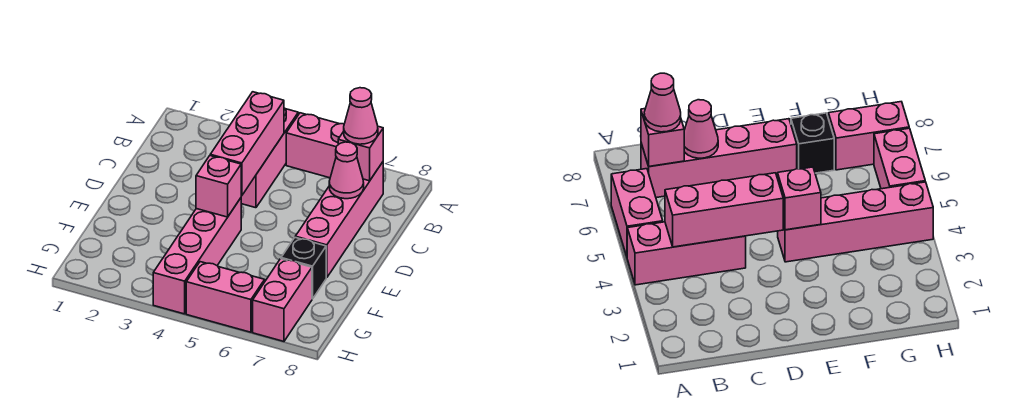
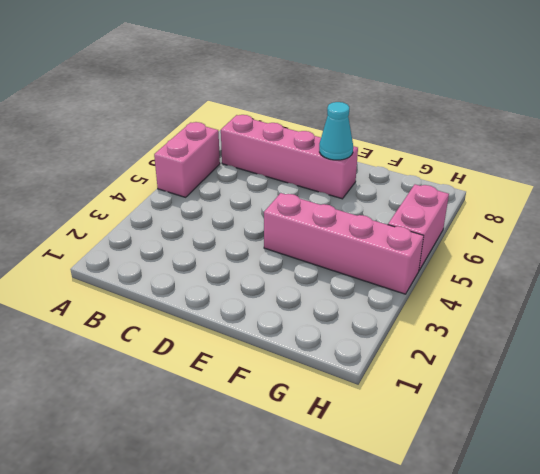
cyan cone E7 level 2 -> none
none -> pink brick A4:C4 level 1
none -> black brick F7 level 1
none -> pink brick G7:H7 level 1

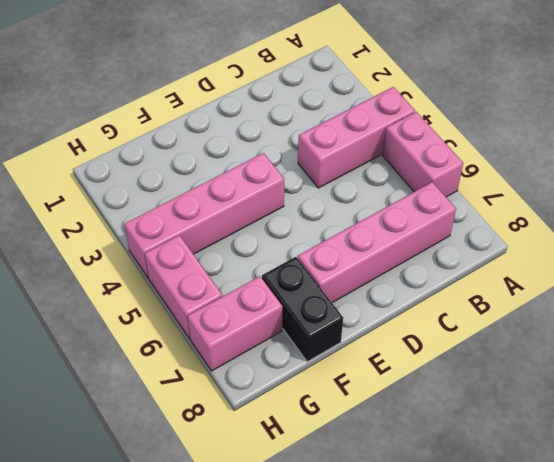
black brick F7:F8 level 1 -> black brick F7 level 1
none -> pink brick B4:D4 level 2
none -> pink brick B7 level 2
none -> pink cone C7 level 2

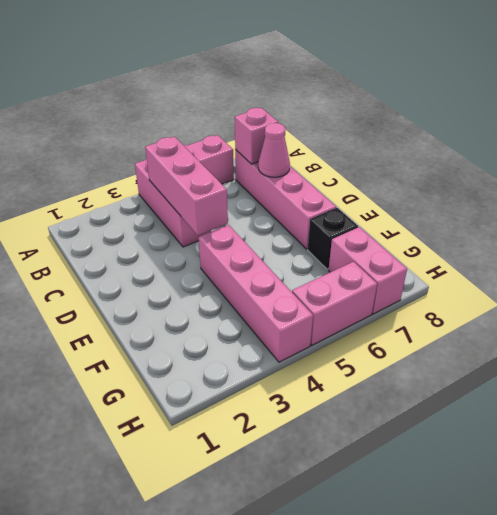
none -> pink brick E4 level 2
none -> pink cone B7 level 3

